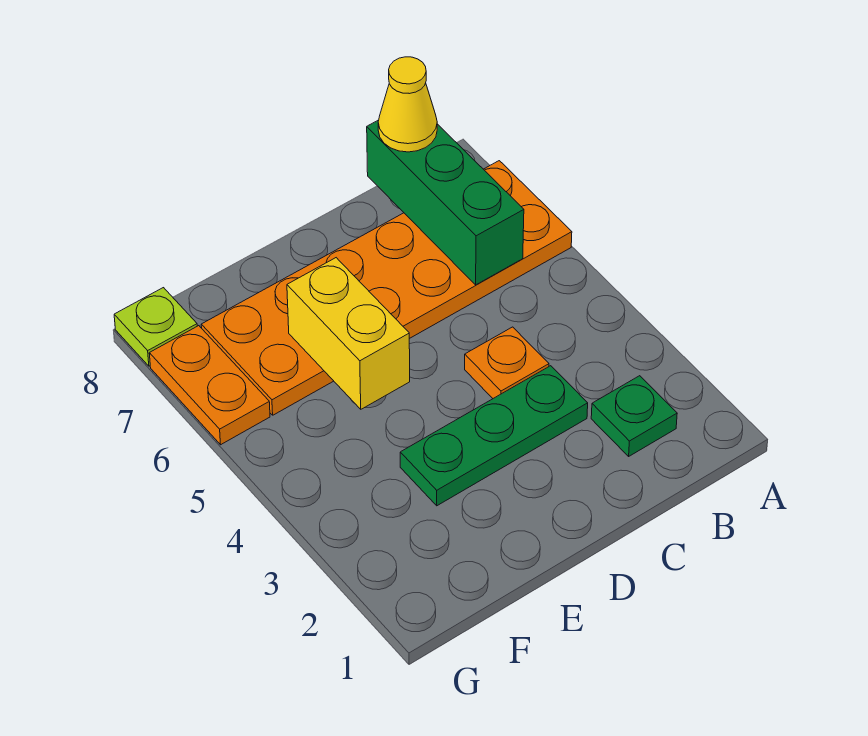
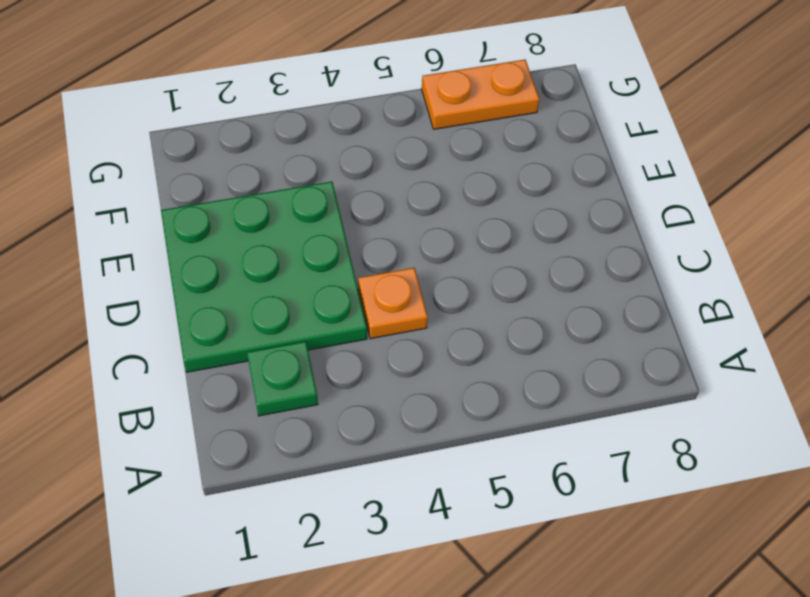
green plate C1:E3 level 1 -> green plate C3:E3 level 1
none -> orange plate A6:F7 level 1
none -> lime plate G8 level 1

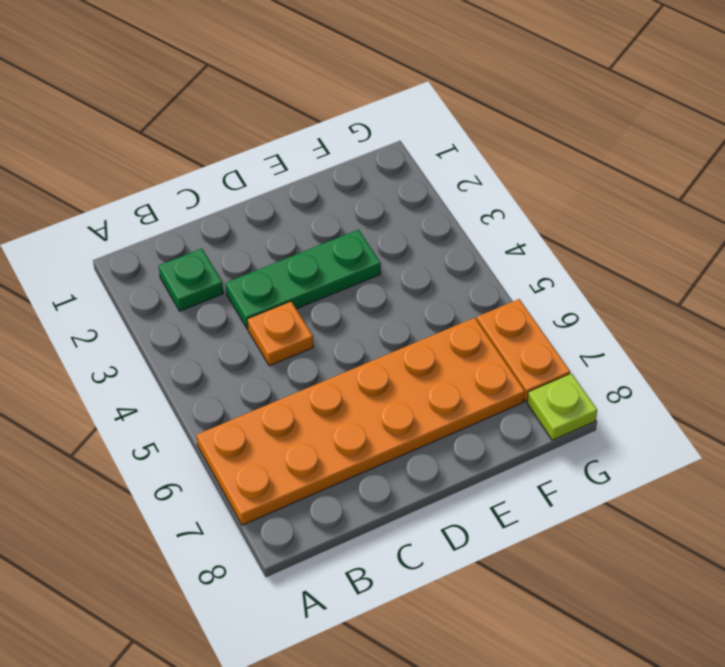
none -> green brick B6:B8 level 2
none -> yellow brick E5:E6 level 2

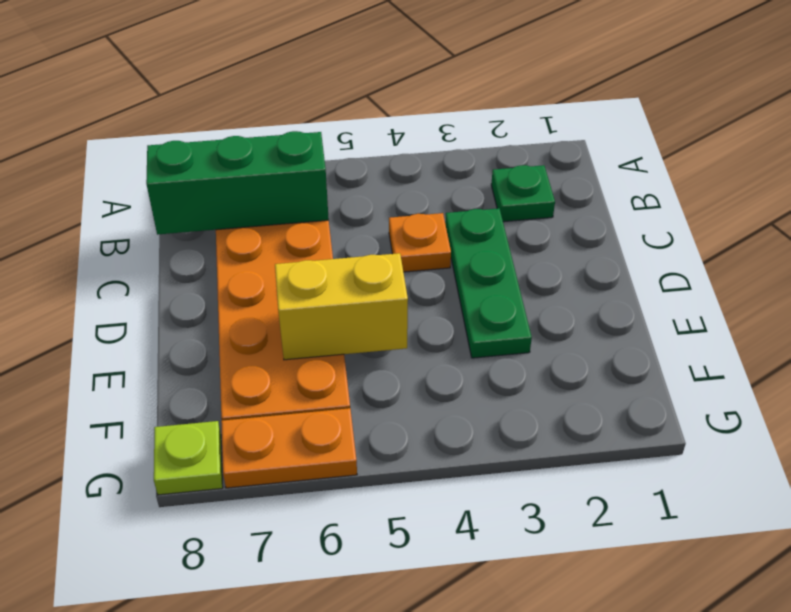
none -> yellow cone B8 level 3

